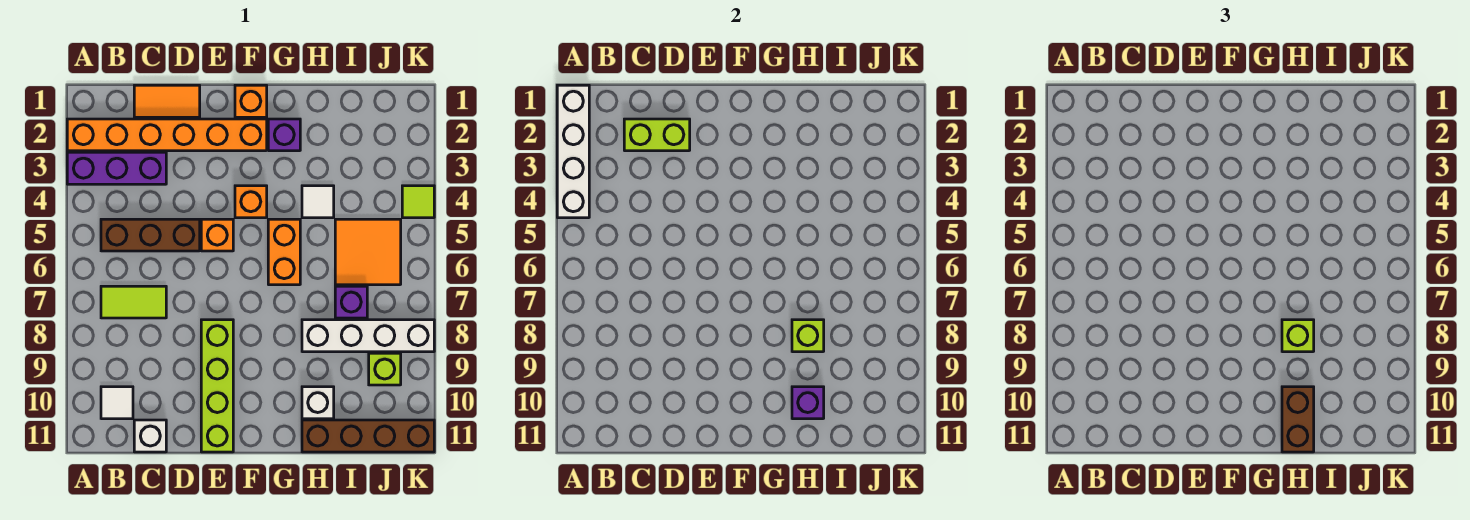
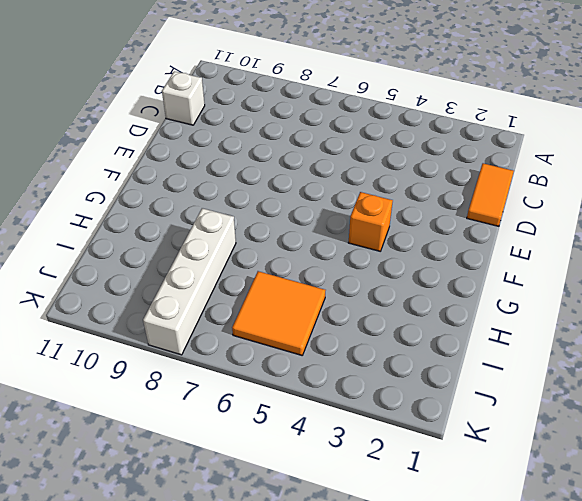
none -> orange brick A2:F2 level 1
none -> purple brick A3:C3 level 1
none -> brown brick B5:D5 level 1

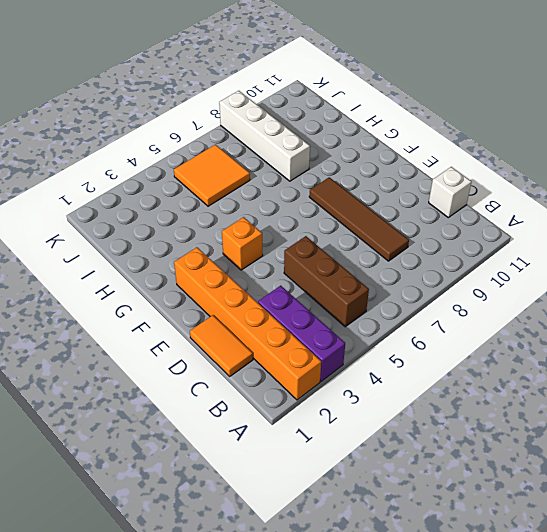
brown tile C8:F8 level 1 -> lime brick E8:E11 level 1
none -> lime tile B7:C7 level 1
none -> white tile B10 level 1
none -> orange brick E5 level 1

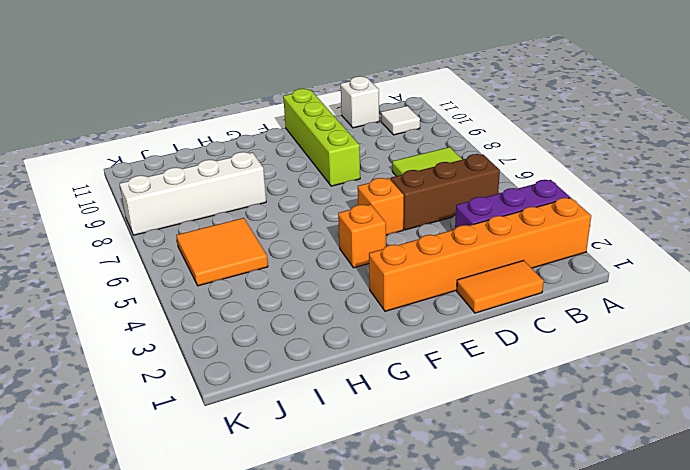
none -> orange brick F1 level 1
none -> purple brick G2 level 1
none -> orange brick G5:G6 level 1

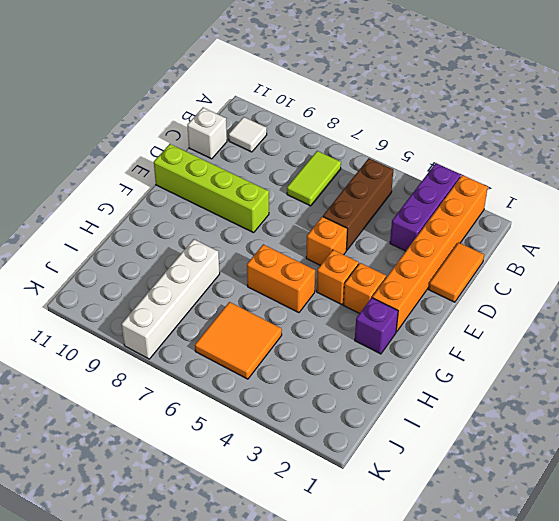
orange brick F3 level 1 -> orange brick F1 level 1
none -> white tile H4 level 1
none -> white brick H10 level 1
none -> brown brick H11:K11 level 1

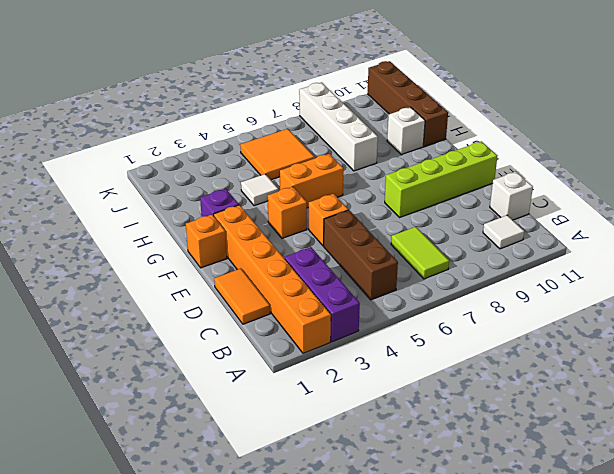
none -> purple brick I7 level 1
none -> lime brick J9 level 1
none -> lime tile K4 level 1

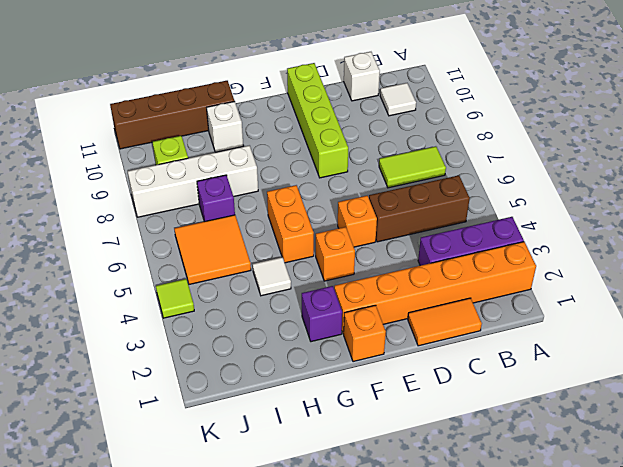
none -> white brick A1:A4 level 2
none -> lime brick C2:D2 level 2
none -> lime brick H8 level 2

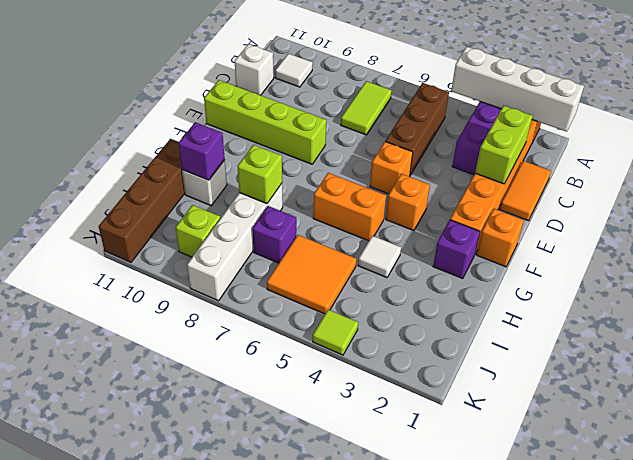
none -> lime brick H8 level 3
none -> brown brick H10:H11 level 3

